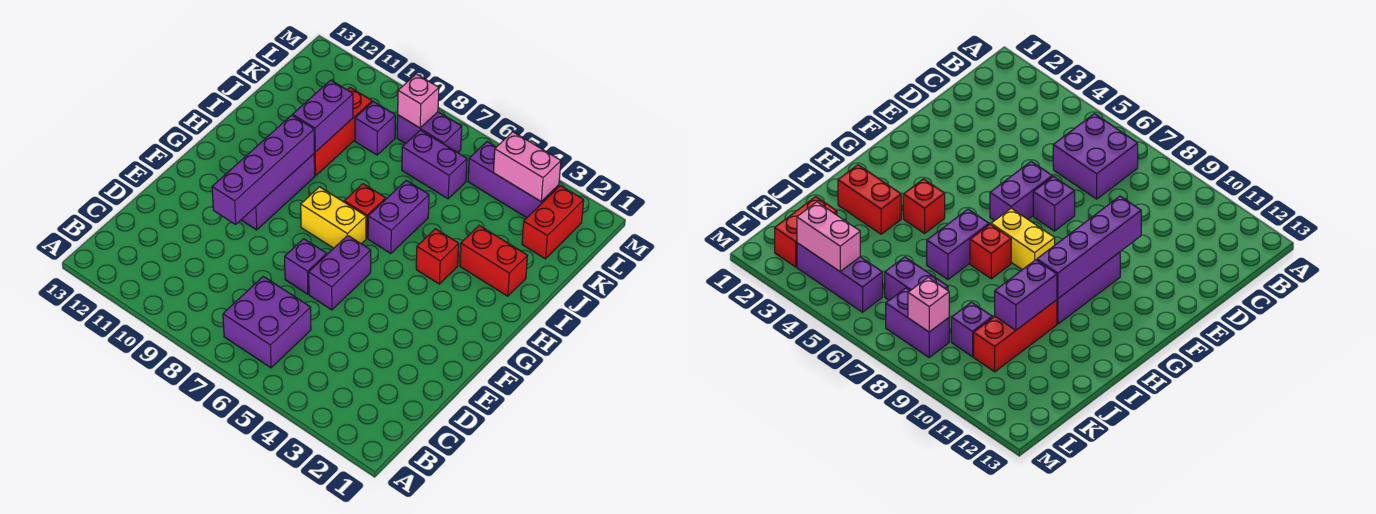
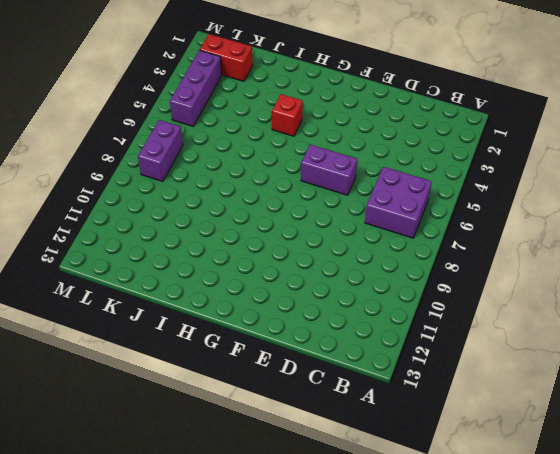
none -> purple brick E7 level 1
none -> purple brick F10:H10 level 1
none -> yellow brick G7:G8 level 1

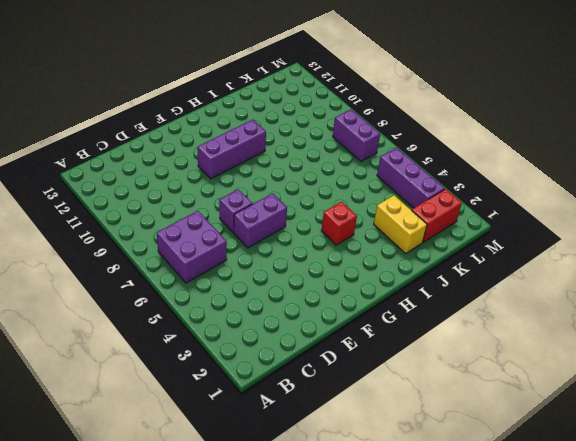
yellow brick J2:J3 level 1 -> yellow brick G7:G8 level 1
none -> purple brick H6:I6 level 1
none -> red brick H7 level 1
none -> red brick I2:I3 level 1

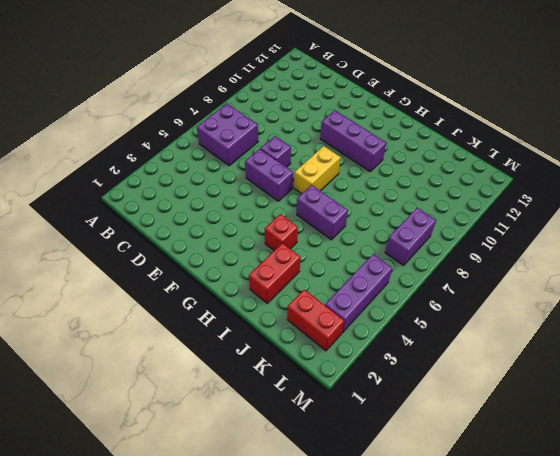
none -> red brick H7 level 1
none -> red brick I10:K10 level 1
none -> purple brick K6:K7 level 1

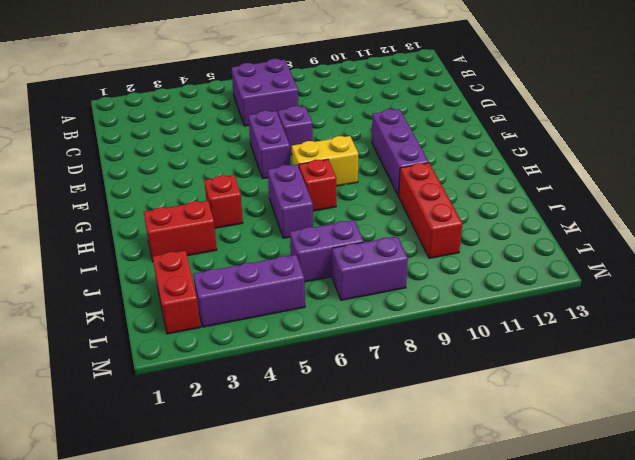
none -> purple brick K9 level 1
none -> purple brick E10:H10 level 2
none -> purple brick I10:J10 level 2

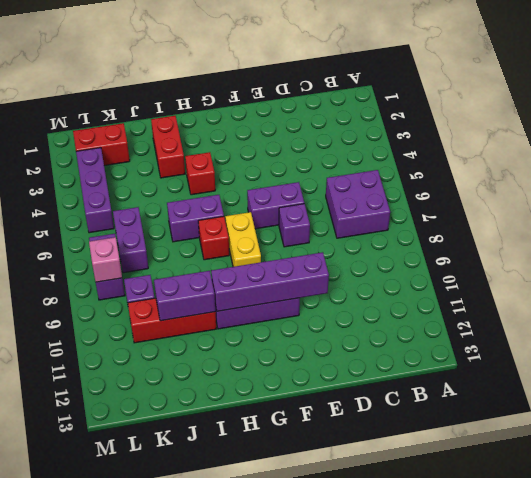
none -> pink brick L3:L4 level 2

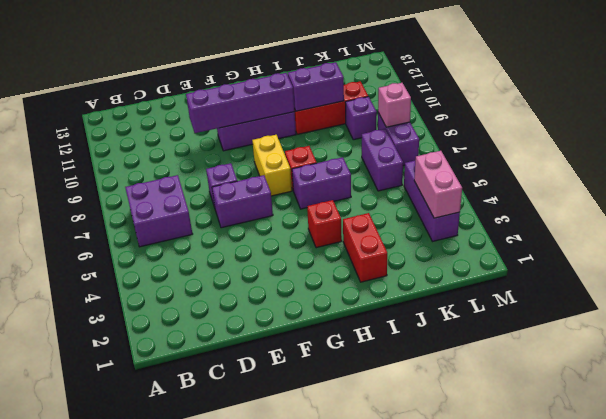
none -> red brick K2:L2 level 1

